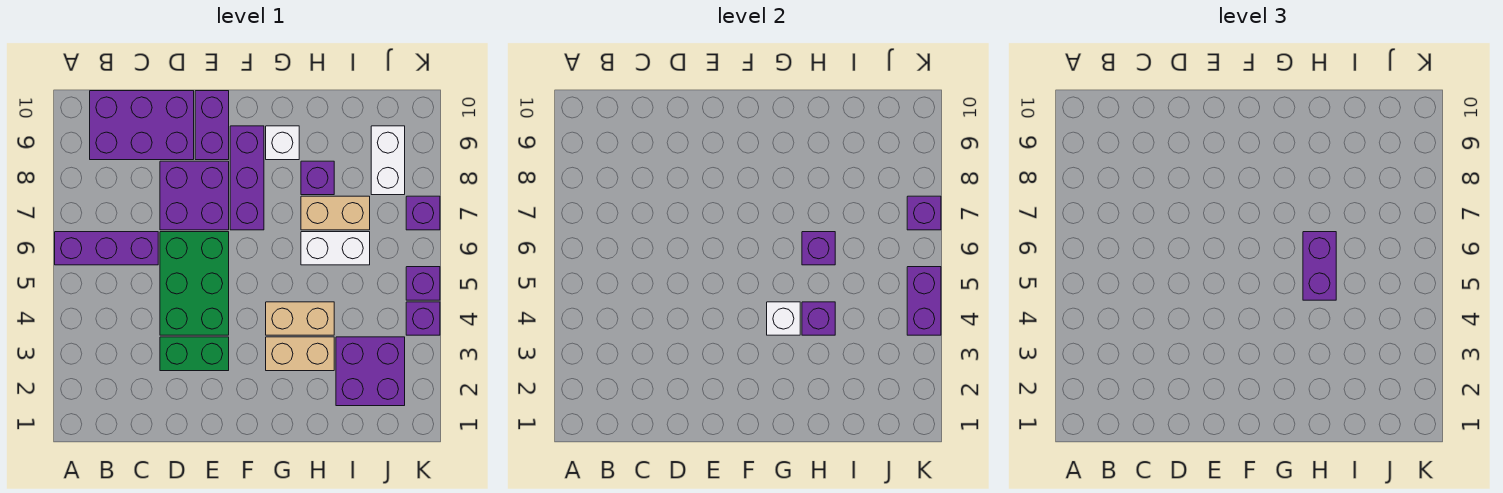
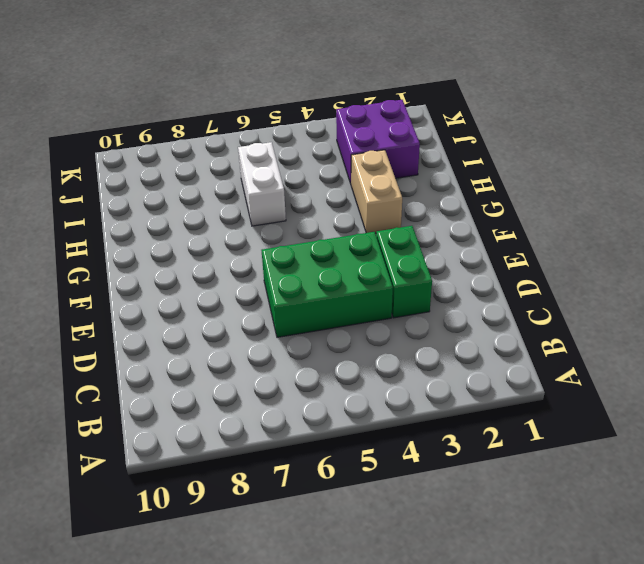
none -> purple brick A6:C6 level 1
none -> purple brick B9:D10 level 1
none -> purple brick D7:E8 level 1

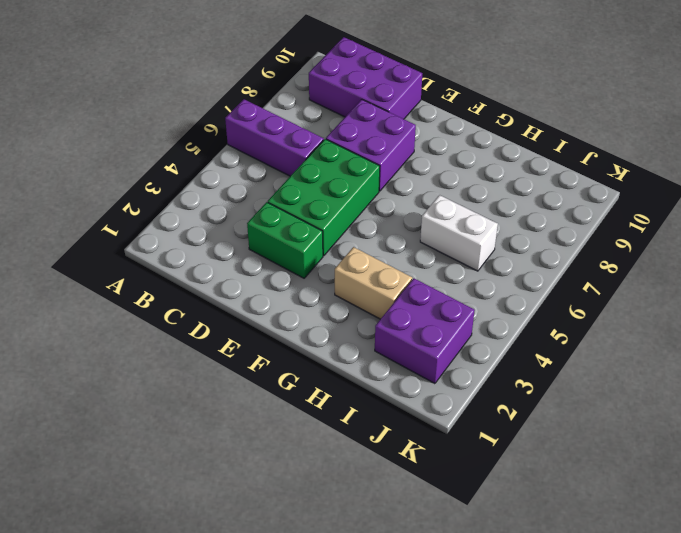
none -> purple brick E9:E10 level 1
none -> purple brick F7:F9 level 1
none -> tan brick G4:H4 level 1

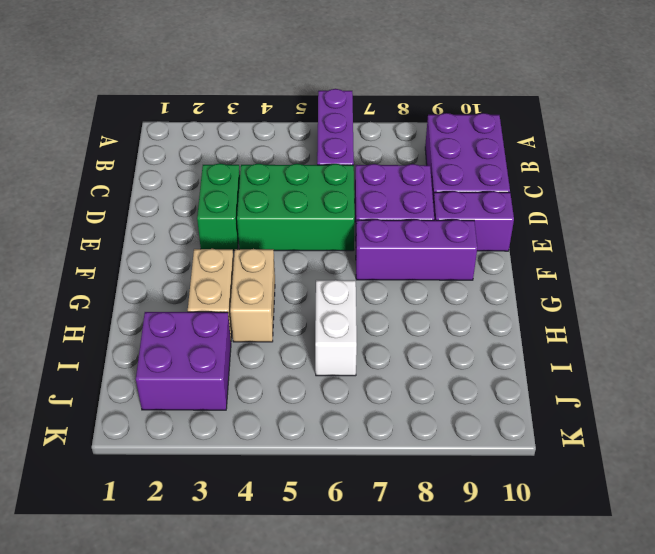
none -> white brick G9 level 1
none -> tan brick H7:I7 level 1
none -> purple brick H8 level 1

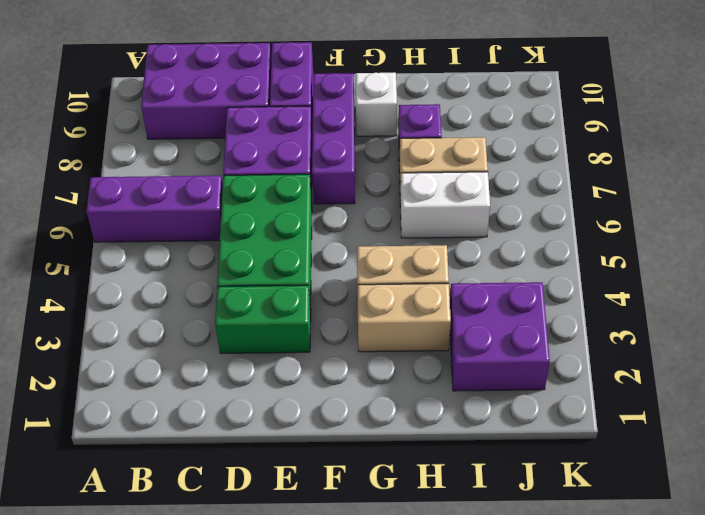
none -> white brick J8:J9 level 1
none -> purple brick K4 level 1
none -> purple brick K5 level 1

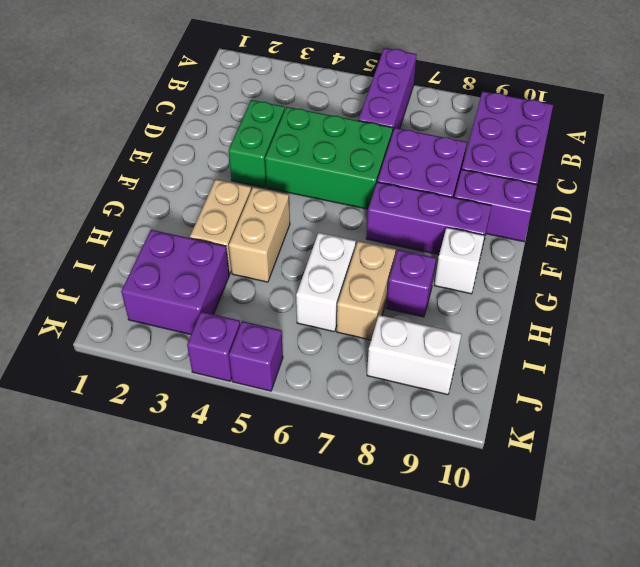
none -> purple brick K7 level 1
none -> white brick G4 level 2
none -> purple brick H4 level 2

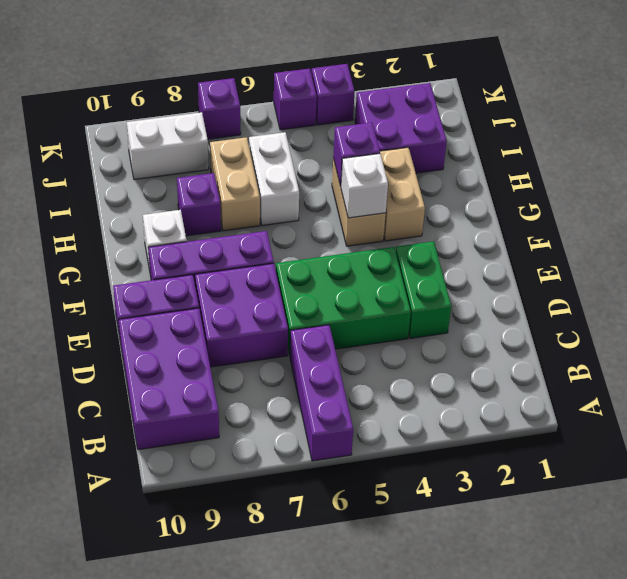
none -> purple brick H6 level 2
none -> purple brick K4:K5 level 2
none -> purple brick K7 level 2

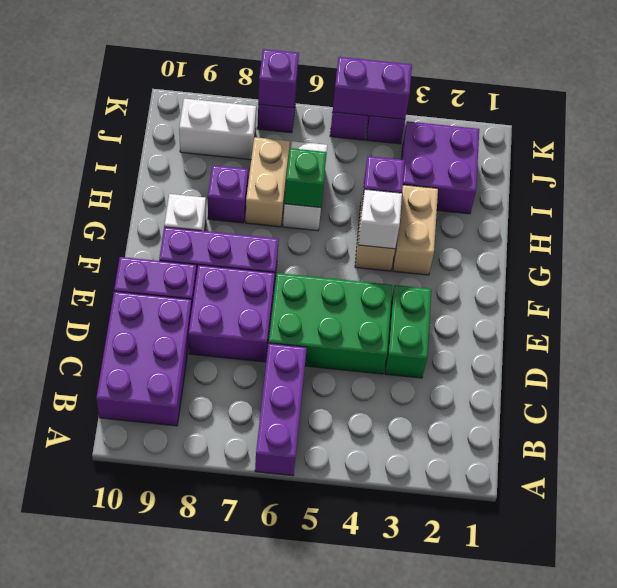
green brick H6 level 2 -> purple brick H6 level 2
none -> purple brick H5:H6 level 3

